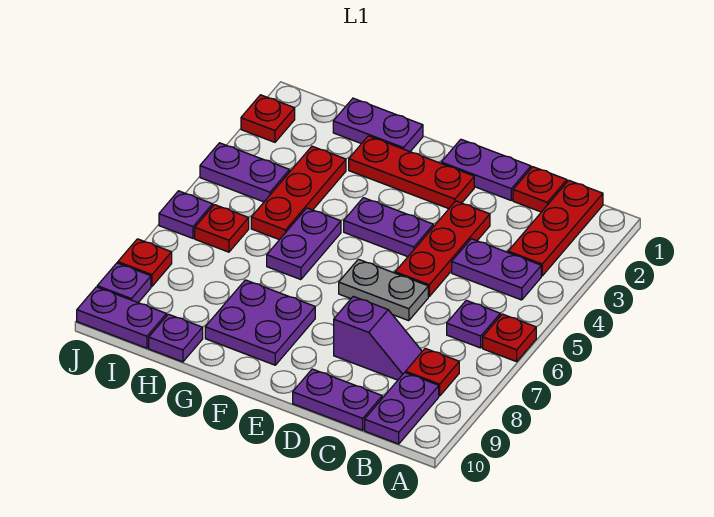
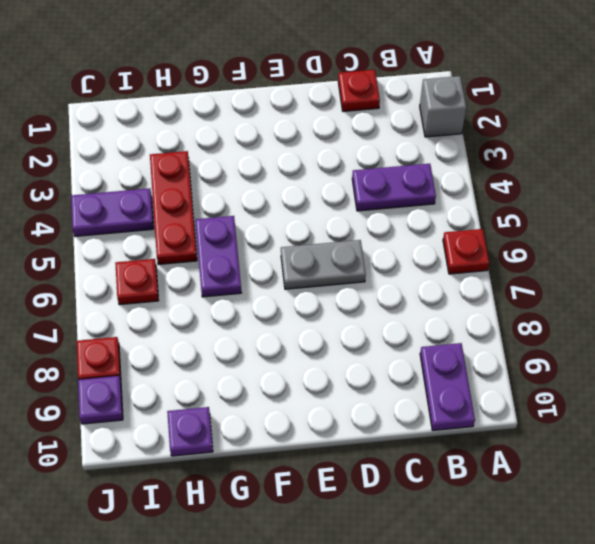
grey brick A2 level 1 -> none
none -> red plate B1:B3 level 1
none -> purple plate B6 level 1
none -> red plate B8 level 1

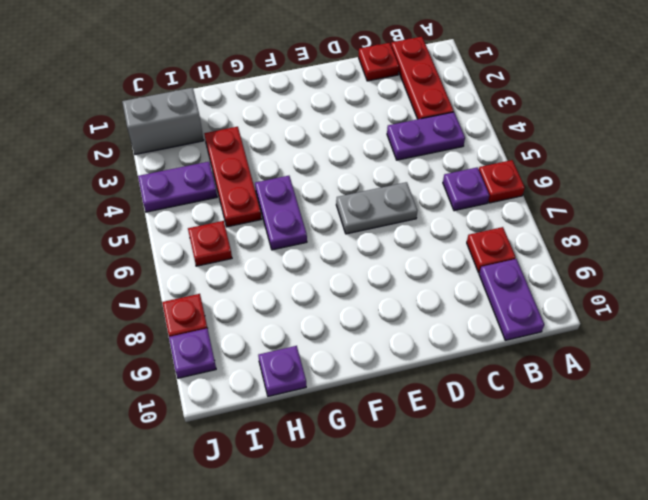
grey brick I2:J2 level 1 -> red plate J2 level 1
none -> purple slope C8:D8 level 1 top D
none -> purple plate C10:D10 level 1
none -> purple plate D1:E1 level 1

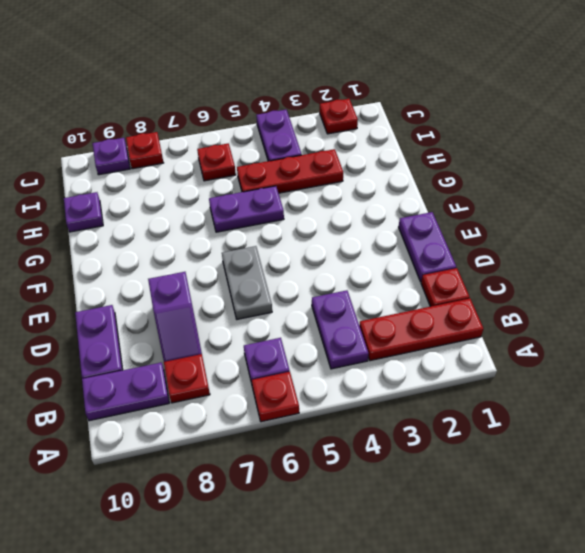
none -> red plate D3:D5 level 1
none -> red plate E2:G2 level 1
none -> purple plate E4:F4 level 1

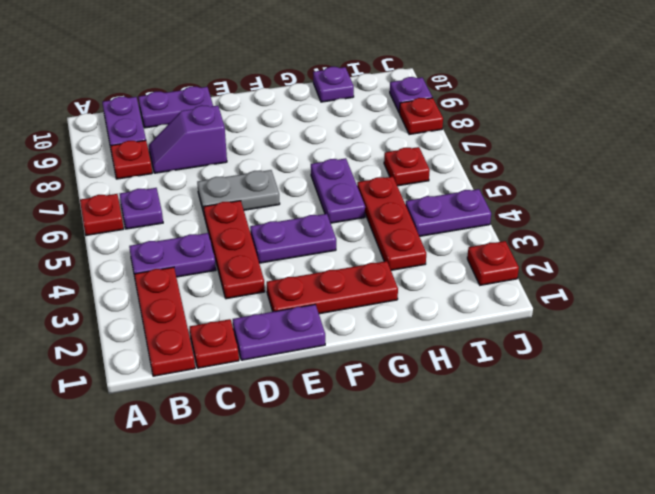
none -> purple plate F8:G9 level 1
none -> purple plate G1:H1 level 1
none -> purple plate I10:J10 level 1

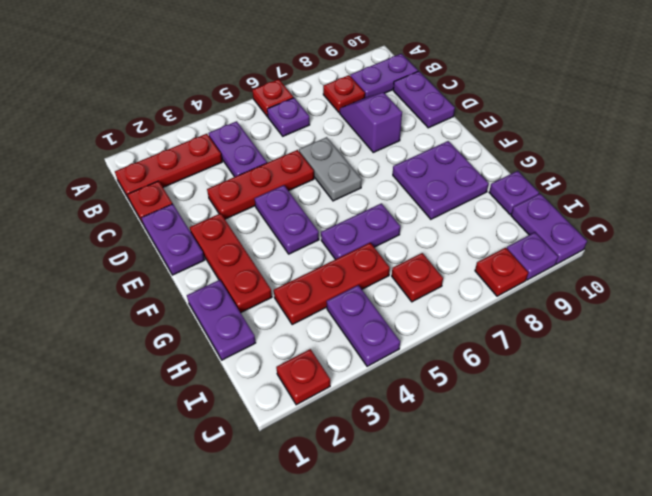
none -> purple plate J6 level 1

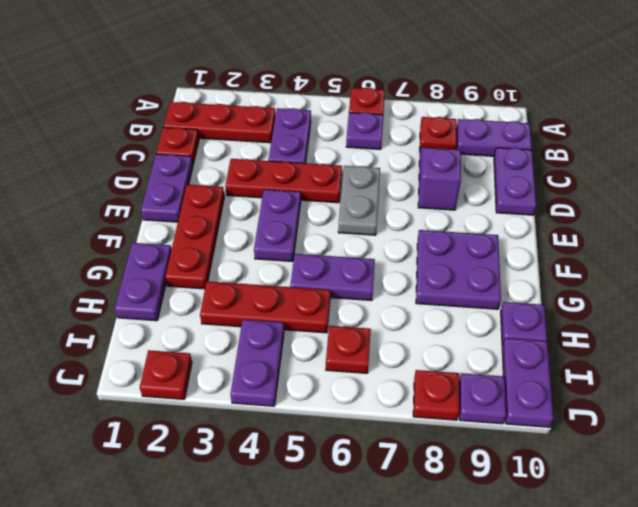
none -> purple plate J6 level 1

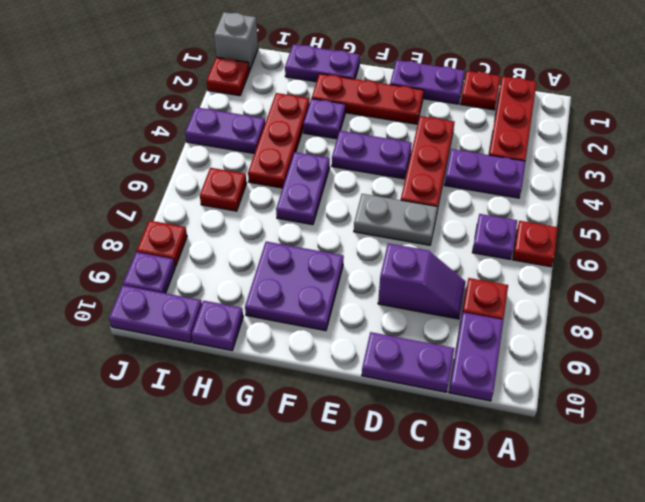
purple plate G3 level 1 -> purple plate J6 level 1
grey brick J1 level 1 -> none

